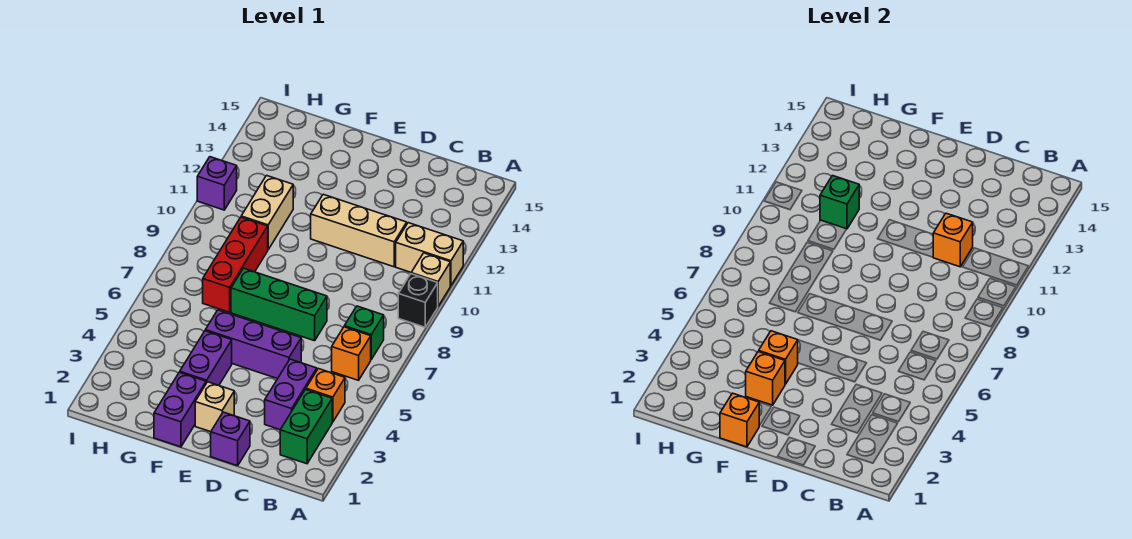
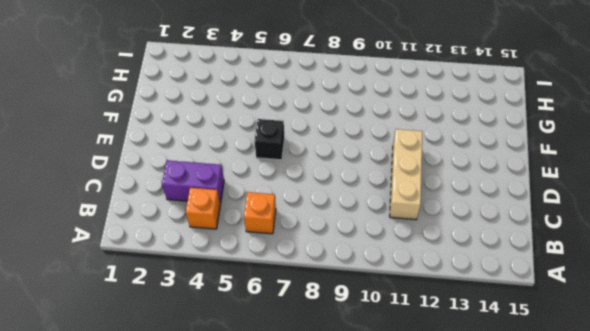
black brick E6 level 1 -> black brick A9 level 1
none -> tan brick A10 level 1
none -> tan brick A11:B11 level 1
none -> green brick B2:B3 level 1

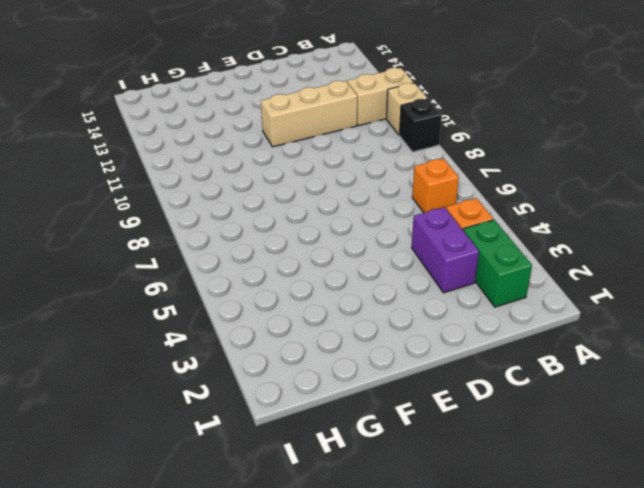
none -> green brick B7 level 1
none -> purple brick D1 level 1
none -> purple brick D5:F5 level 1

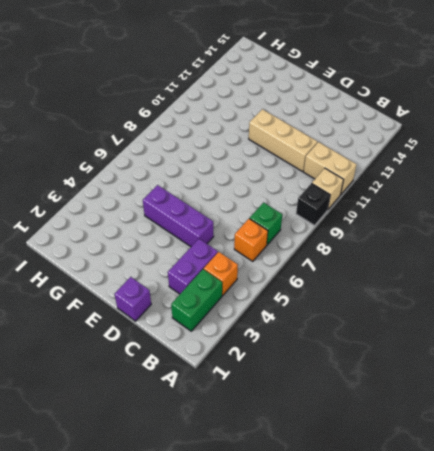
none -> green brick D7:F7 level 1
none -> tan brick E2 level 1
none -> purple brick F1:F2 level 1

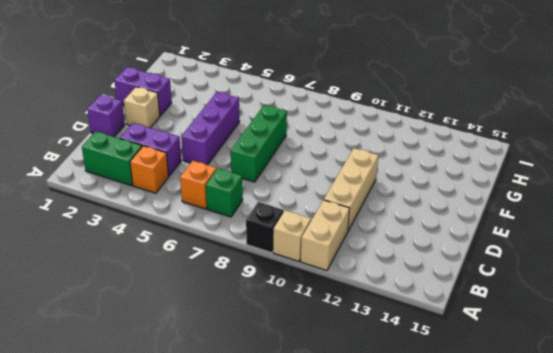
none -> purple brick F3:F4 level 1
none -> red brick G7:G9 level 1
none -> tan brick G10:G11 level 1

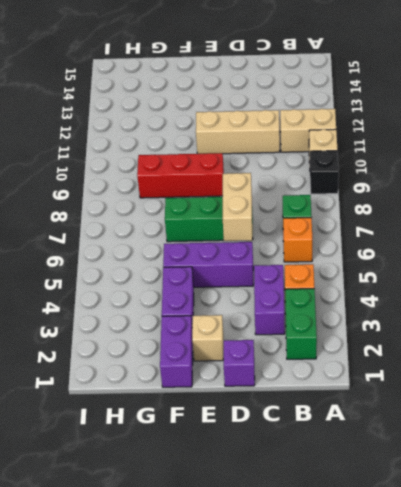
tan brick D6:D7 level 2 -> tan brick G10:G11 level 1
red brick E9:G9 level 1 -> red brick G7:G9 level 1
none -> purple brick I11 level 1
none -> orange brick C11 level 2
none -> orange brick F1 level 2

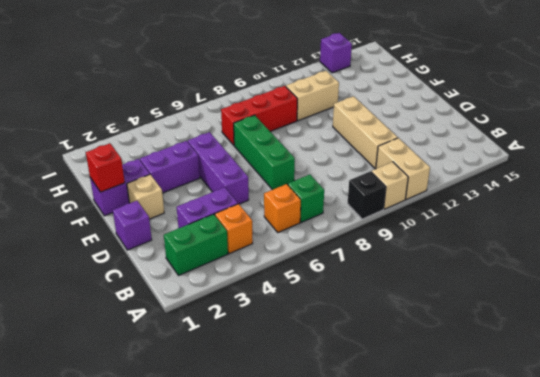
red brick F1 level 2 -> orange brick F1 level 2
purple brick I13 level 1 -> purple brick I11 level 1
none -> orange brick C11 level 2
none -> orange brick F3 level 2
none -> orange brick F4 level 2

